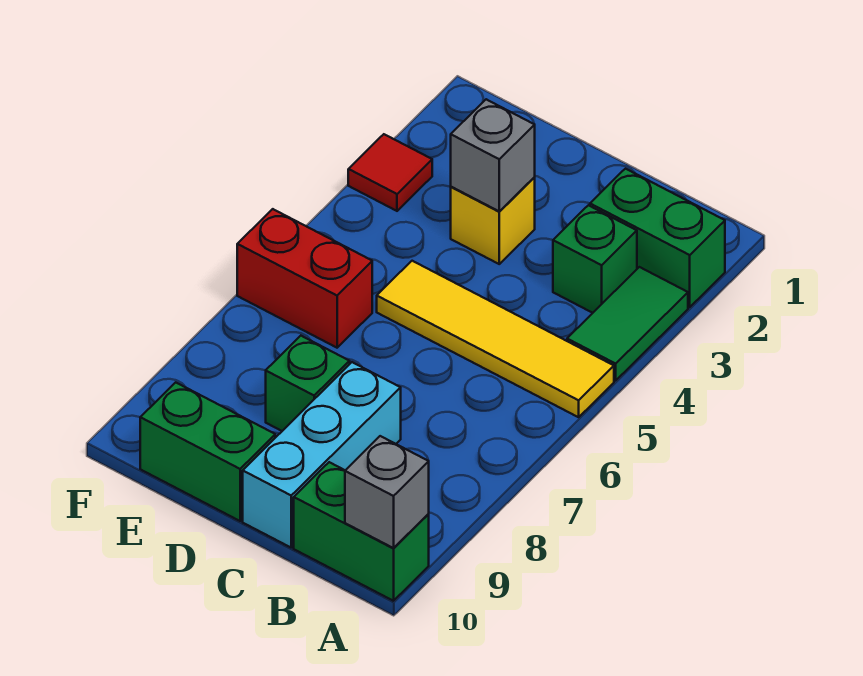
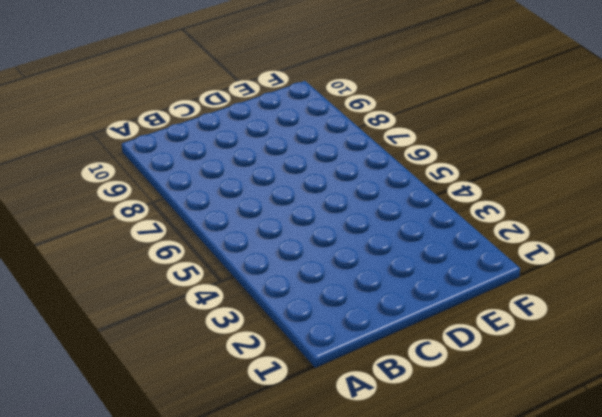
none -> green brick A2:B2 level 1
none -> green tile A3:A4 level 1
none -> yellow tile A5:D5 level 1

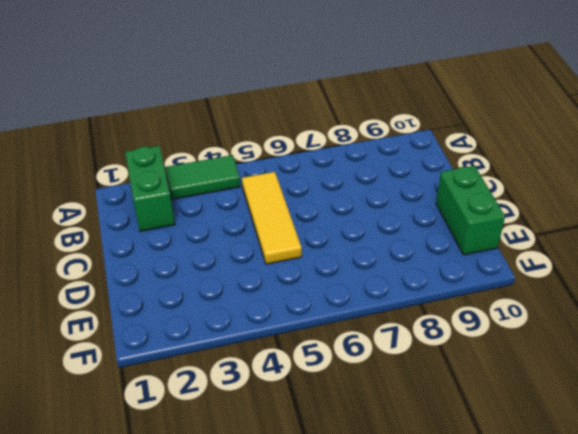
yellow tile B5:D5 level 1 -> yellow tile A5:D5 level 1
none -> green brick A10:B10 level 1
none -> green brick B3 level 1
none -> cyan brick C8:C10 level 1

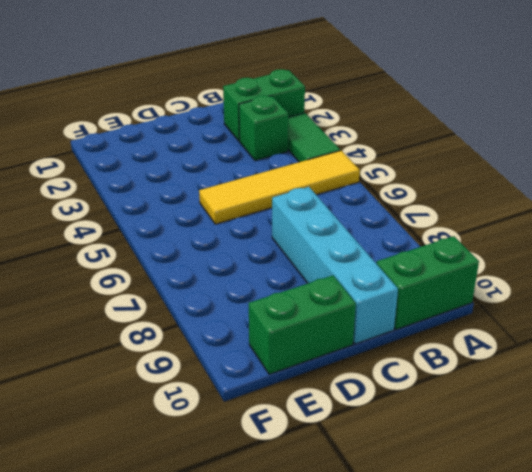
cyan brick C7:C10 level 1 -> cyan brick C8:C10 level 1
none -> yellow brick D3 level 1
none -> green brick D8 level 1
none -> red brick E6:F6 level 1

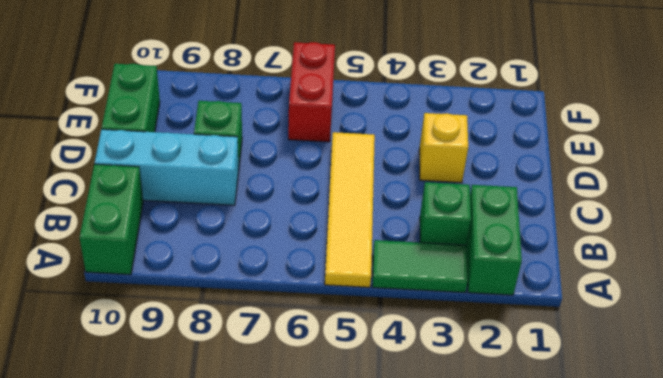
none -> red tile F3 level 1
none -> grey brick A10 level 2
none -> grey brick D3 level 2

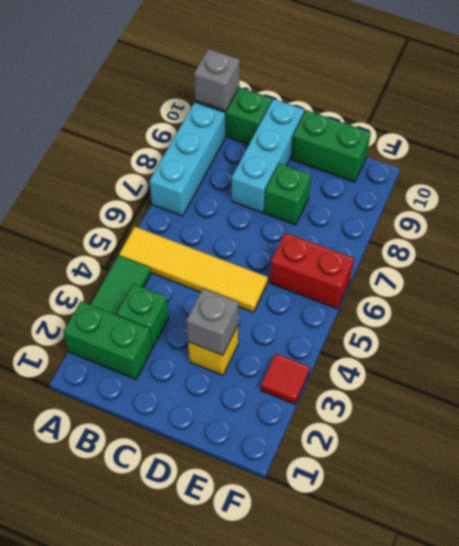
cyan brick A7:A9 level 1 -> none

